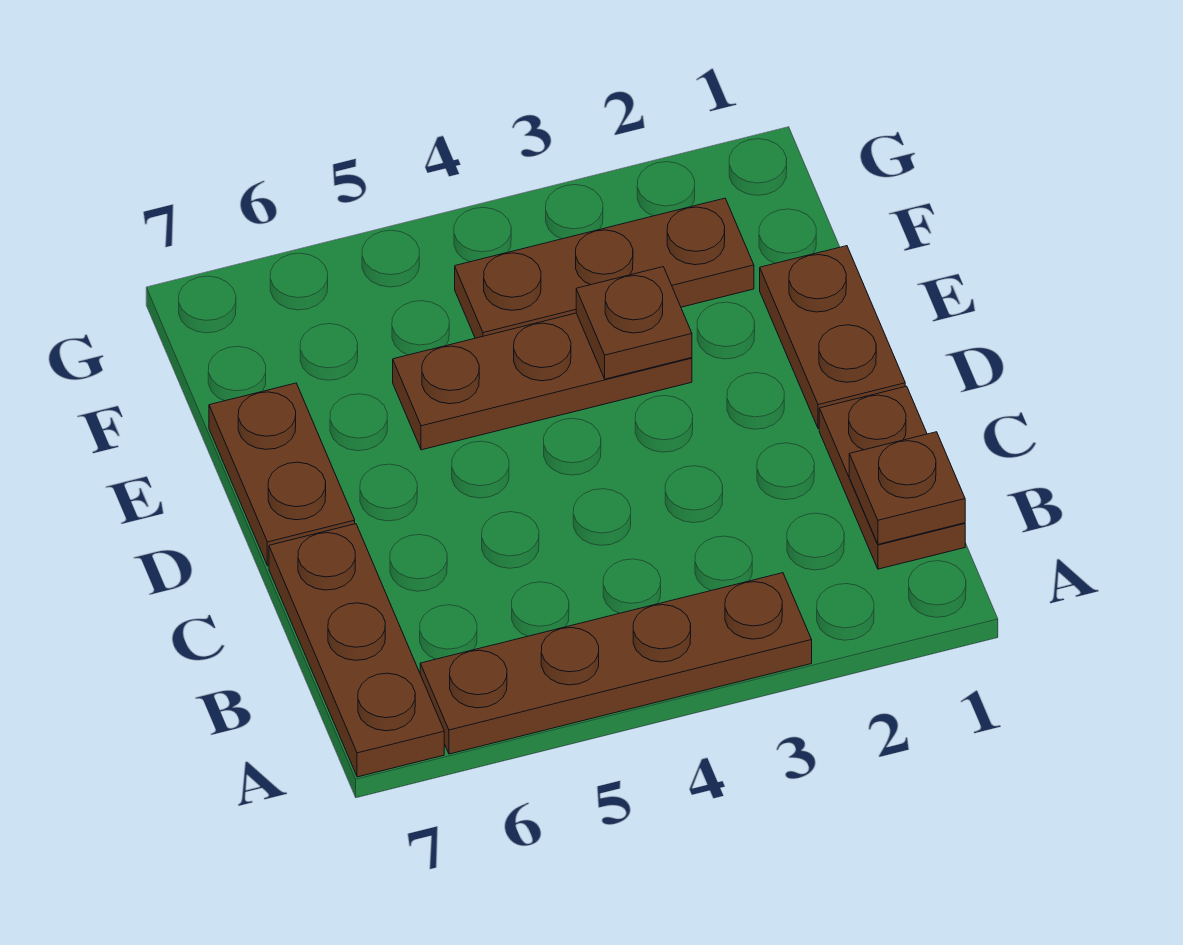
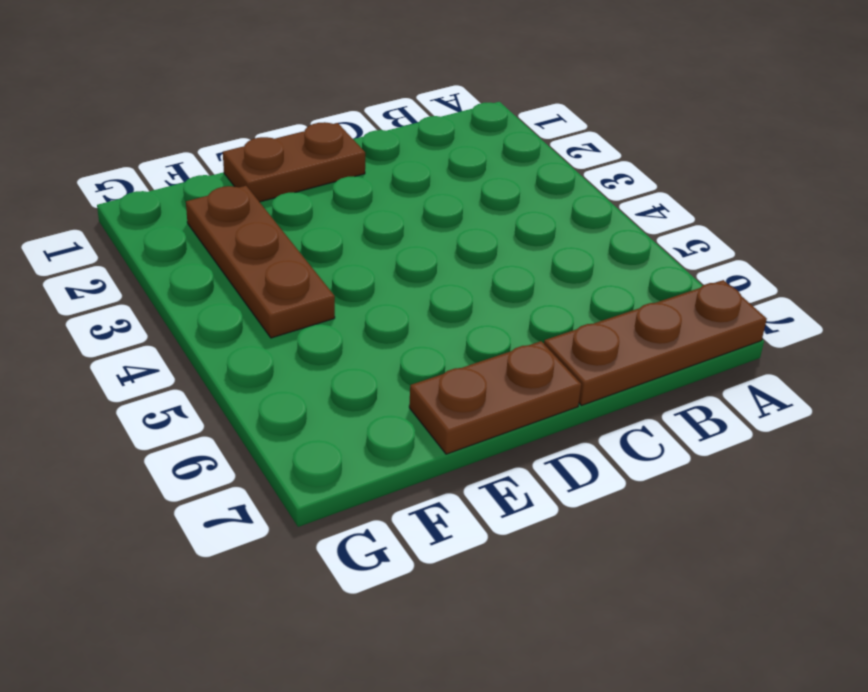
none -> brown plate A3:A6 level 1
none -> brown plate B1:C1 level 1

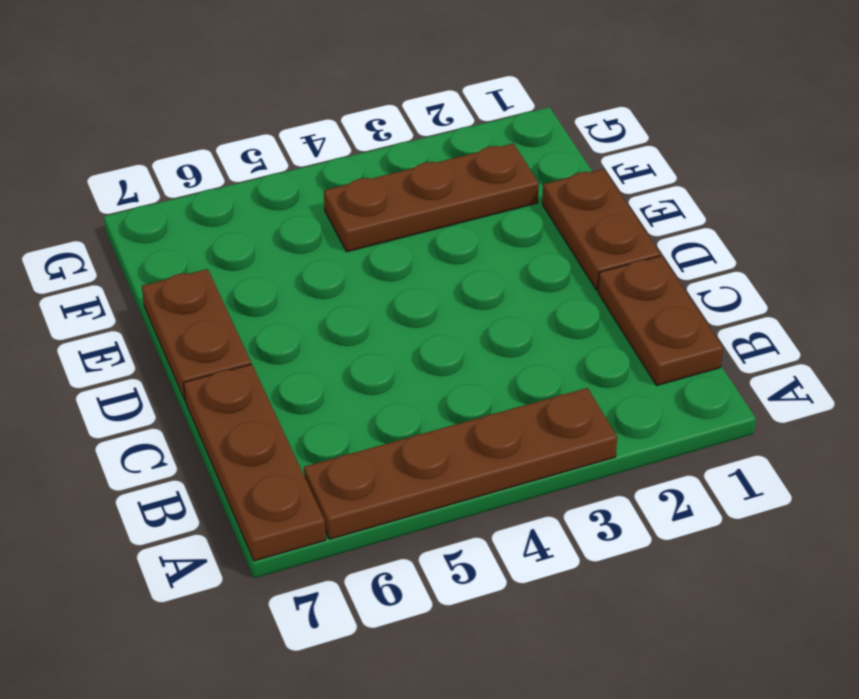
none -> brown plate E3:E5 level 1
none -> brown plate B1 level 2

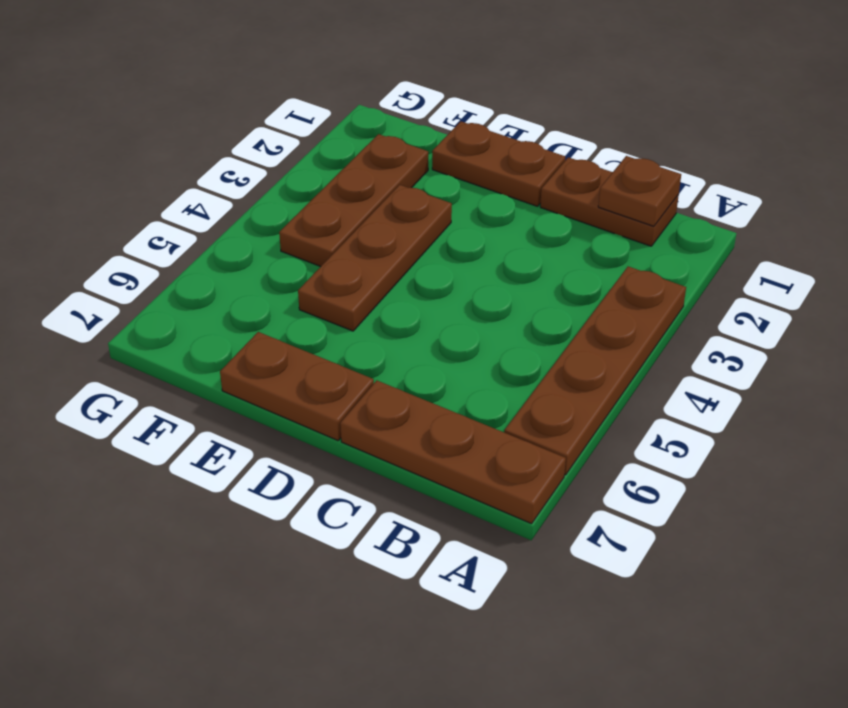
none -> brown plate E3 level 2

